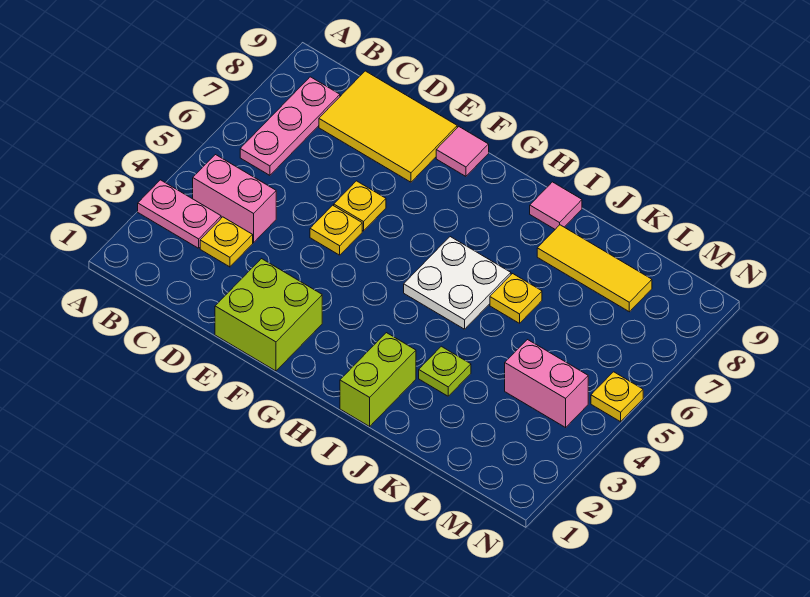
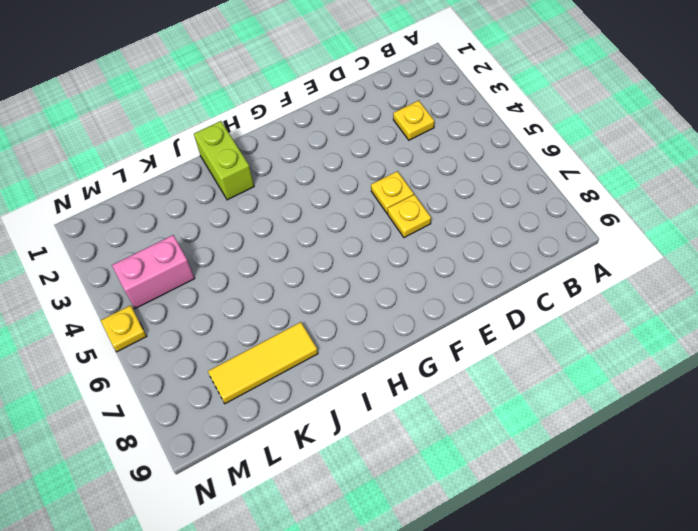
none -> pink plate A3:B3 level 1
none -> pink brick B4:C4 level 1
none -> pink plate B6:B8 level 1

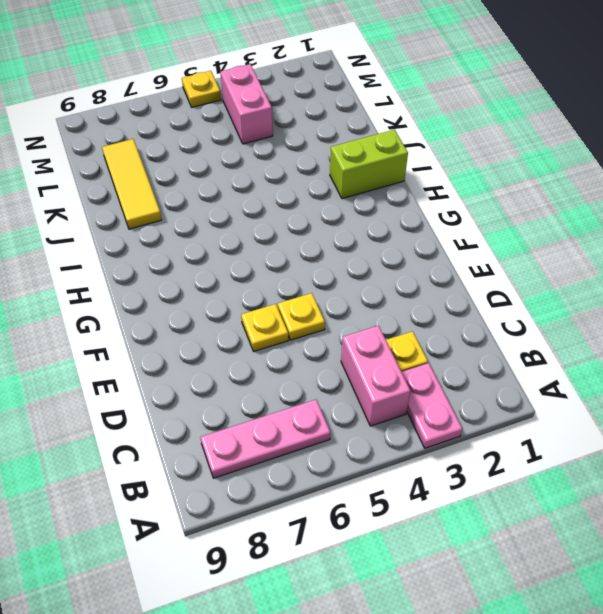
none -> yellow tile C8:E9 level 1
none -> lime brick E1:F2 level 1
none -> pink tile F9 level 1

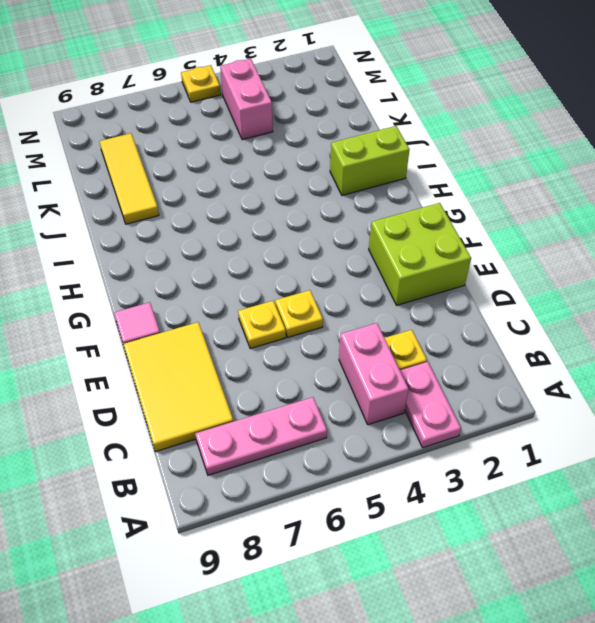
none -> white plate H5:I6 level 1
none -> pink tile I9 level 1
none -> lime plate J3 level 1

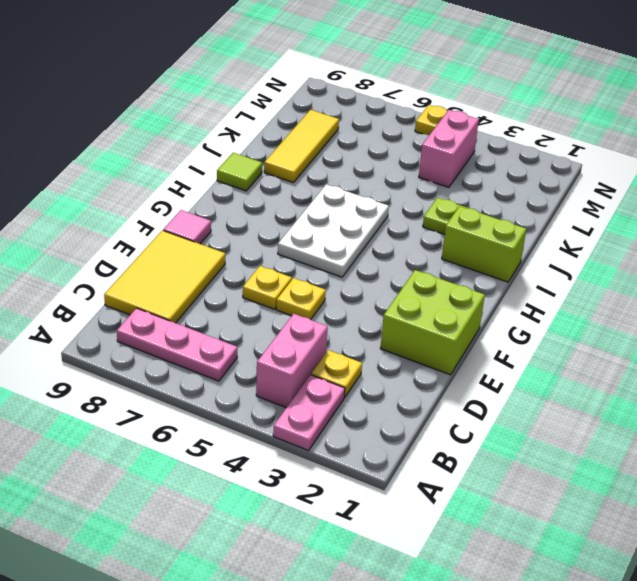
white plate G5:I6 level 1 -> white plate H5:I6 level 1
lime tile I9 level 1 -> pink tile I9 level 1
none -> yellow plate J6 level 1

